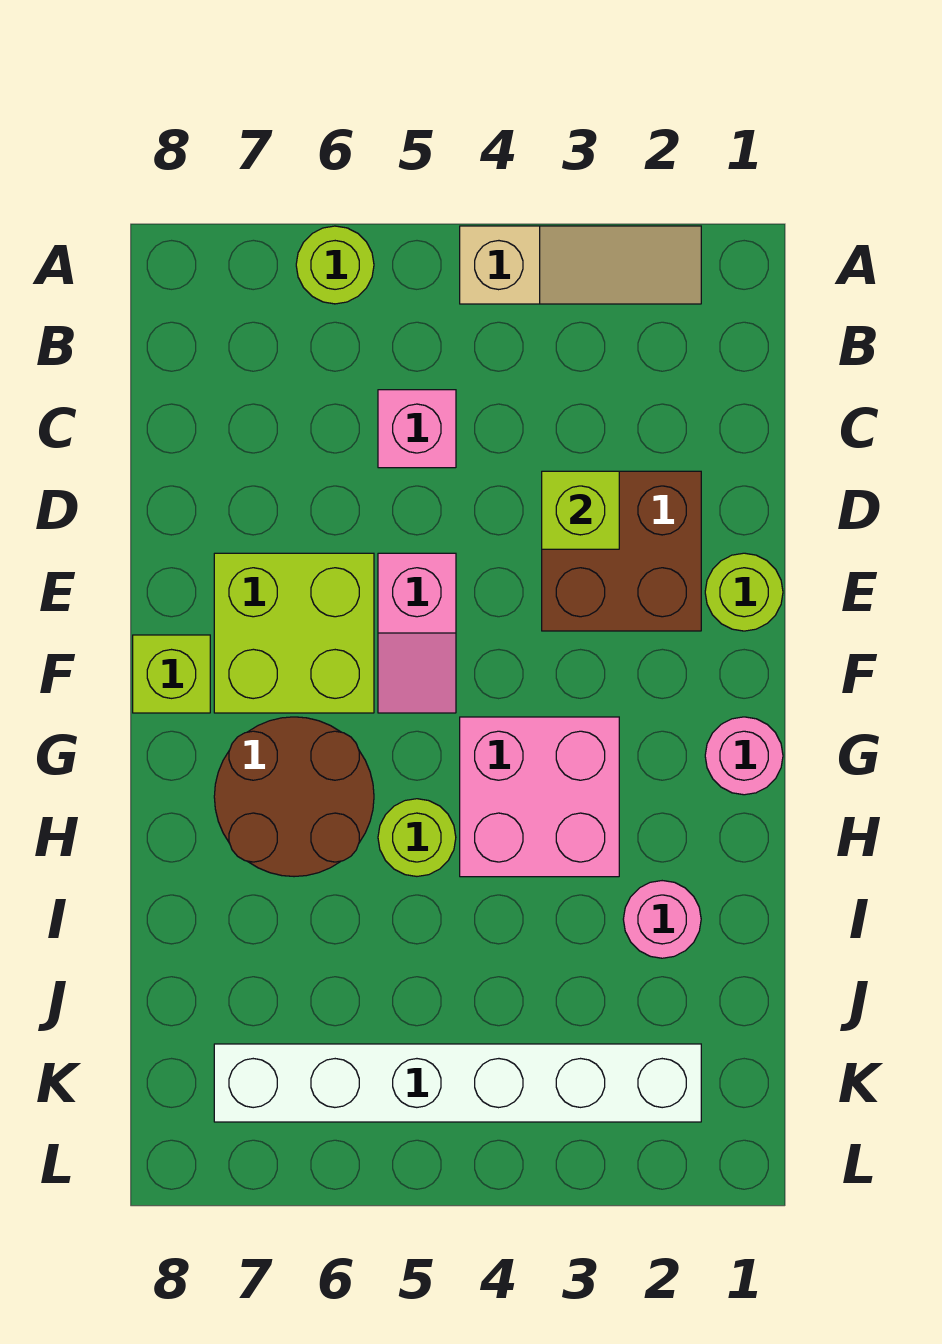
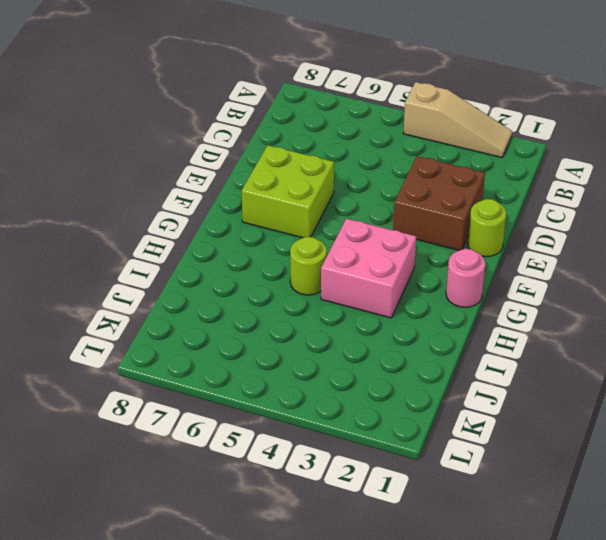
none -> lime round brick A6 level 1
none -> pink brick C5 level 1
none -> pink slope E5:F5 level 1 top E

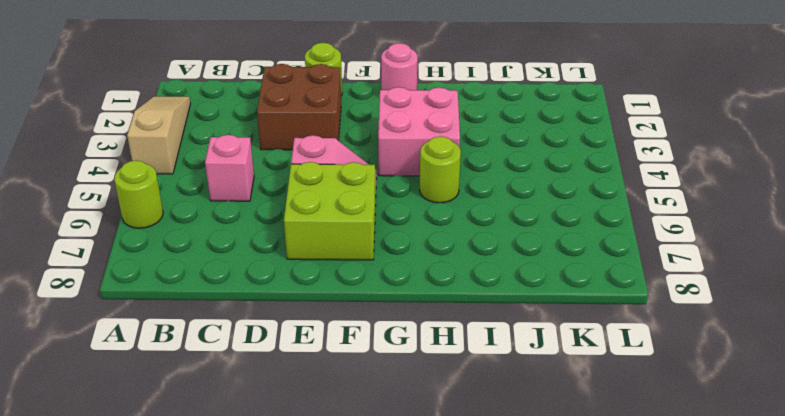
none -> lime brick F8 level 1
none -> brown round brick G6:H7 level 1
none -> pink round brick I2 level 1

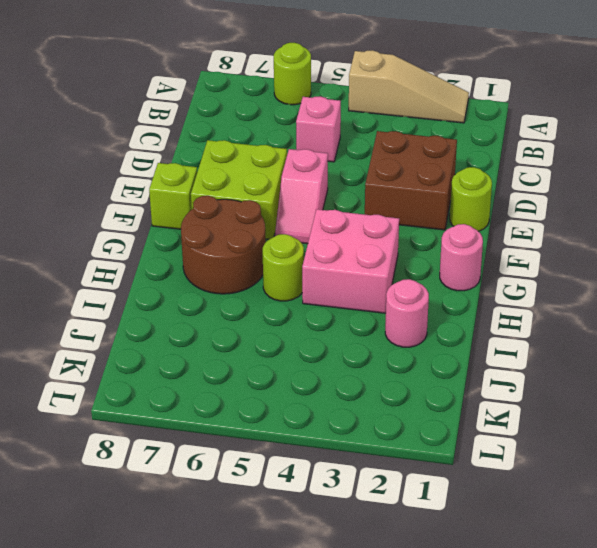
none -> white brick K2:K7 level 1
none -> lime brick D3 level 2

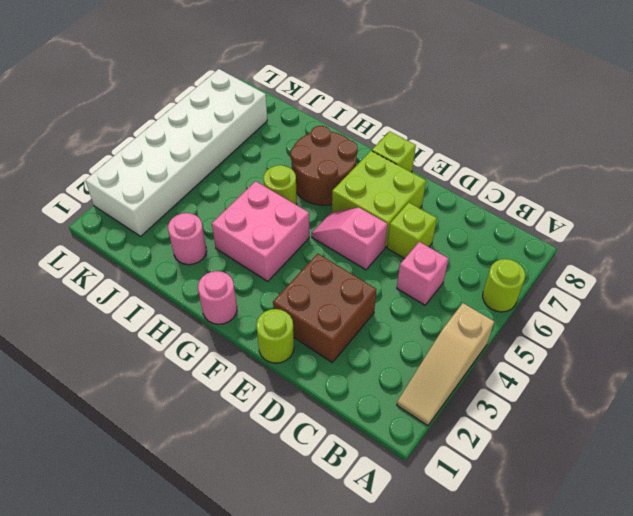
lime brick D6 level 1 -> lime brick D3 level 2
white brick K2:L7 level 1 -> white brick K2:K7 level 1

